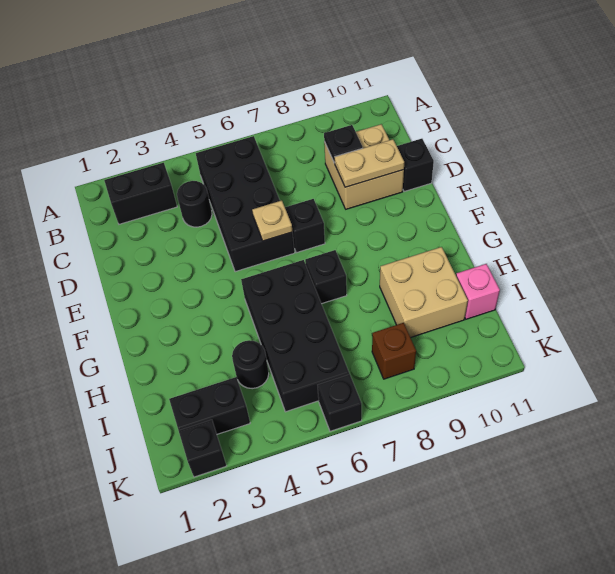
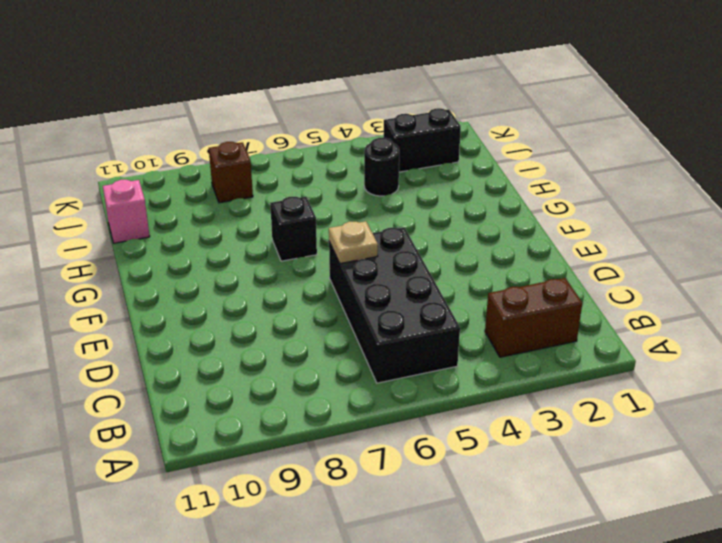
brown brick B2:B3 level 1 -> black brick B2:B3 level 1
none -> black round brick C4 level 1
none -> tan brick C9:D10 level 1
none -> black brick D11 level 1

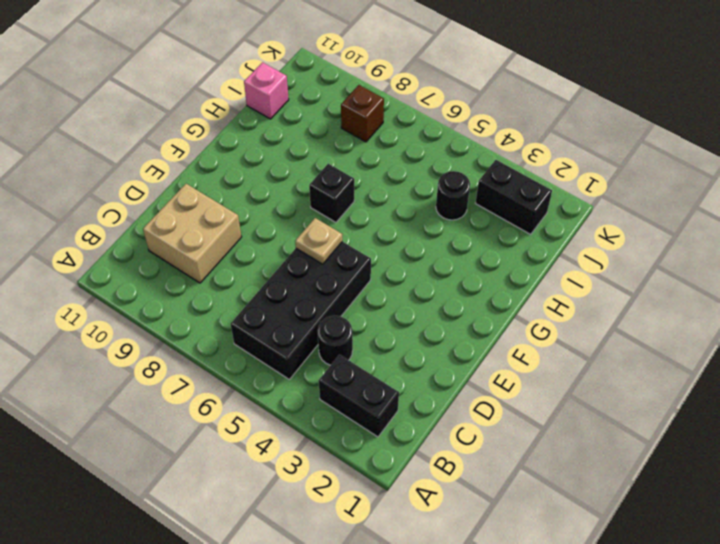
none -> black brick D11 level 1
none -> black brick E7 level 1
none -> black brick G5:J6 level 1

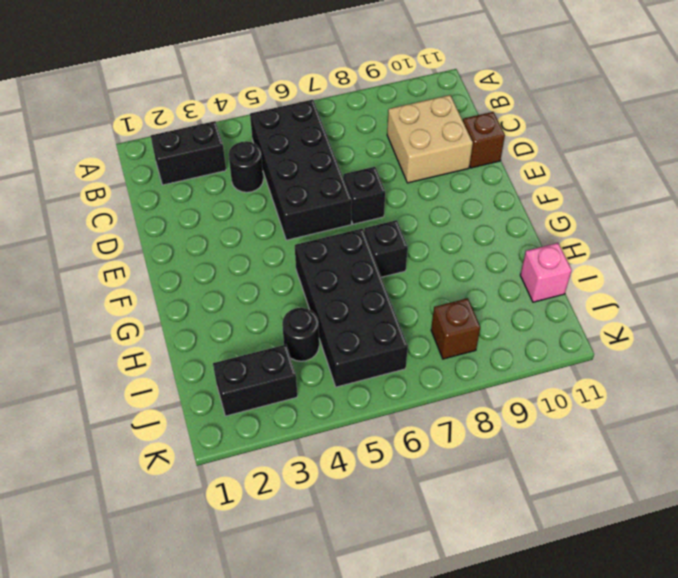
brown brick D11 level 1 -> black brick D11 level 1
none -> tan brick H9:I10 level 1
none -> black brick K2 level 1
none -> black brick K6 level 1

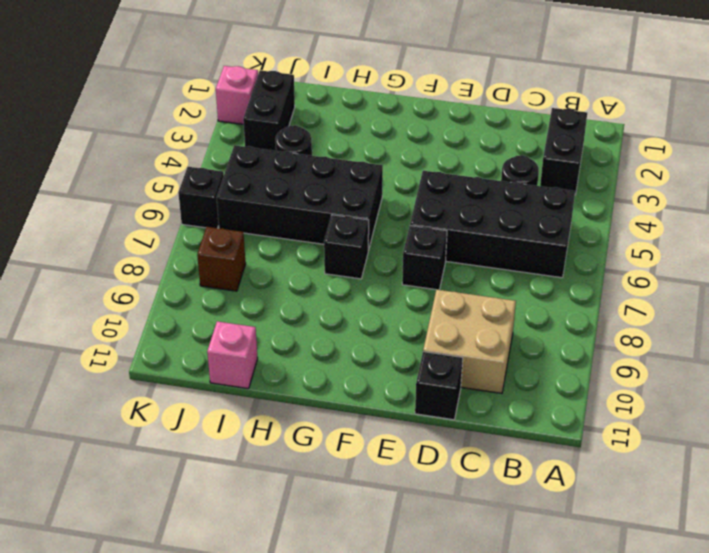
pink brick K2 level 1 -> black brick K2 level 1
none -> tan brick H9:I10 level 1
none -> black plate C9 level 2
none -> tan plate D9:D10 level 2

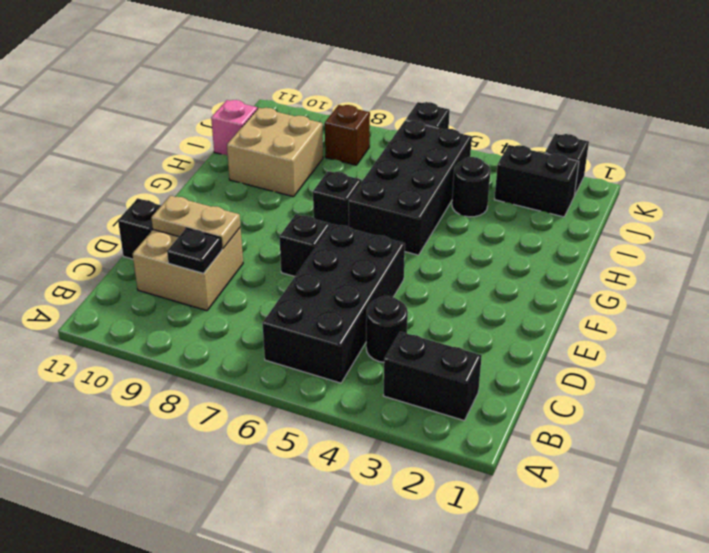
none -> tan plate E6 level 2

